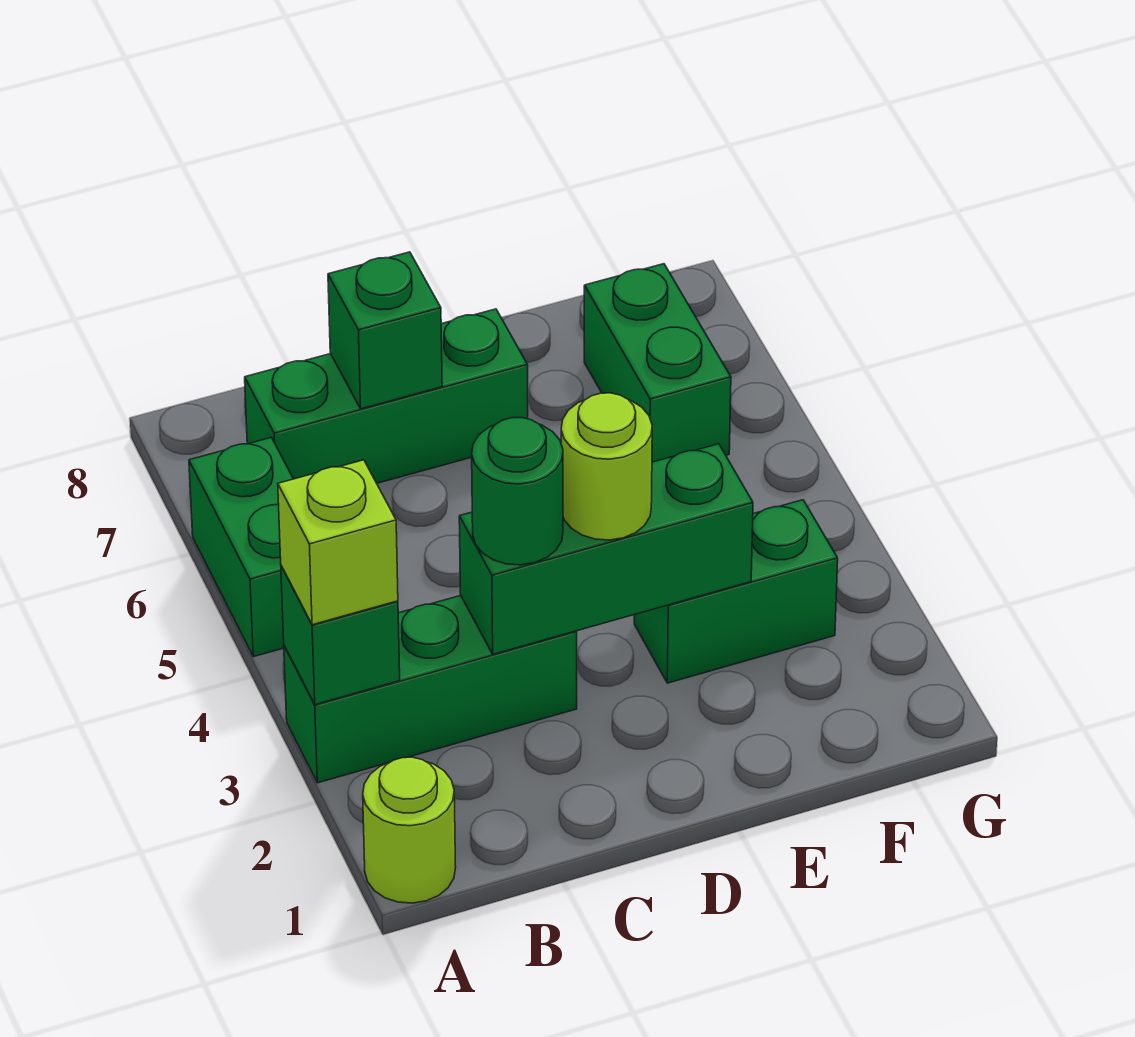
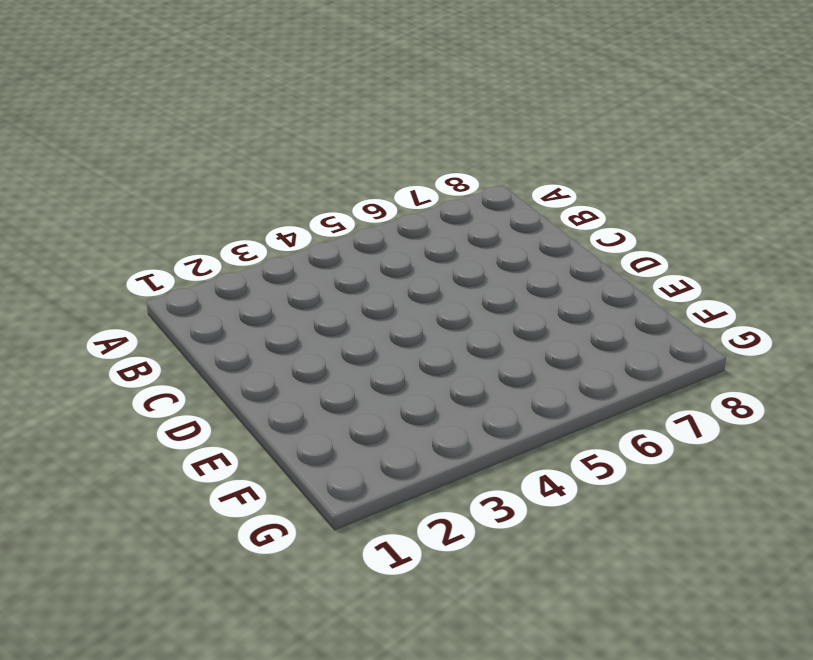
none -> lime round brick A1 level 1
none -> green brick A3:C3 level 1
none -> green brick A5:A6 level 1

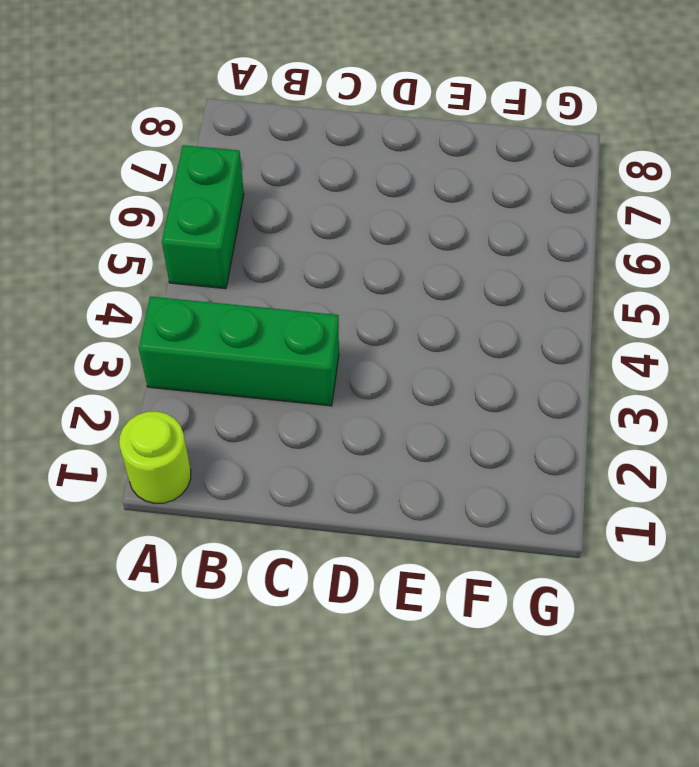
none -> green brick B7:D7 level 1
none -> green brick E3:F3 level 1
none -> green brick F6:F7 level 1

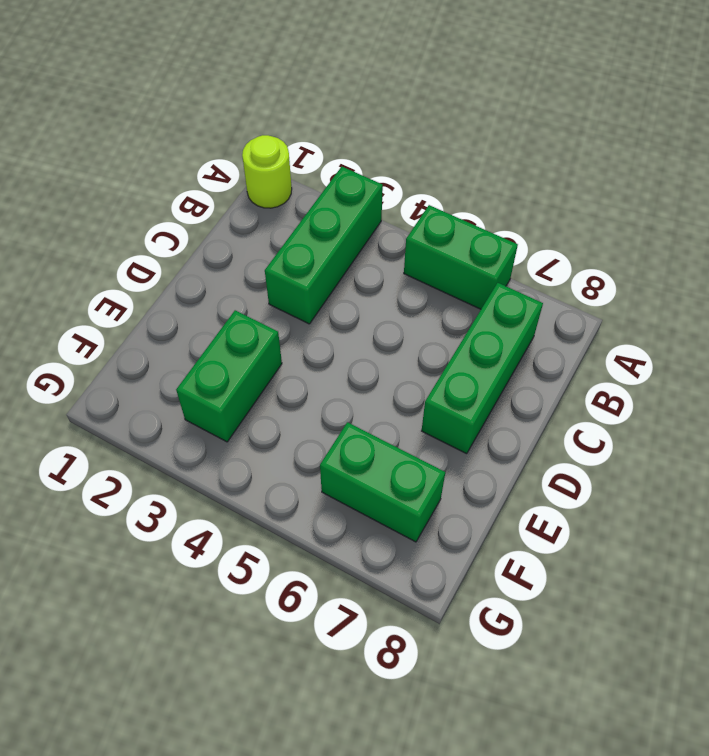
none -> green brick A3 level 2
none -> green brick C3:E3 level 2
none -> green brick C7 level 2

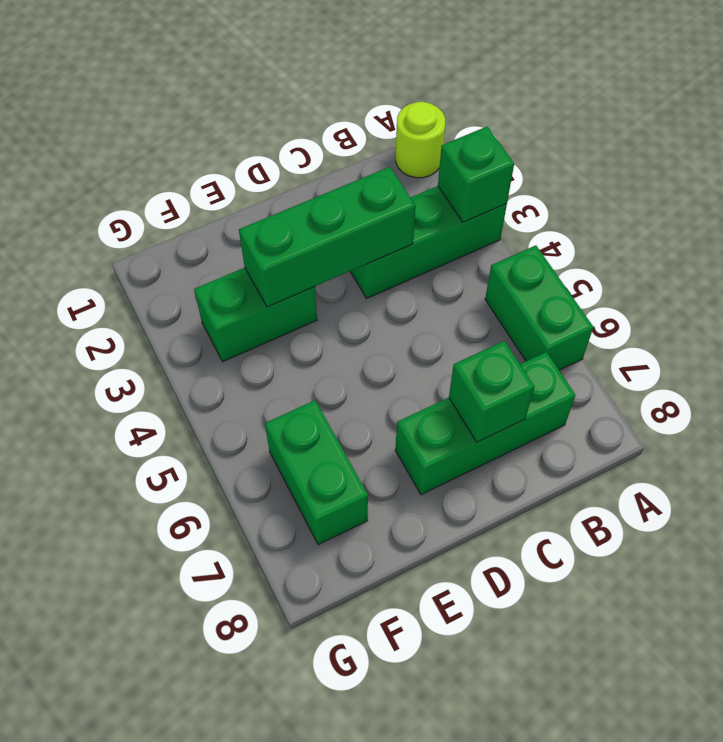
none -> lime brick A3 level 3
none -> green round brick C3 level 3
none -> lime round brick D3 level 3

